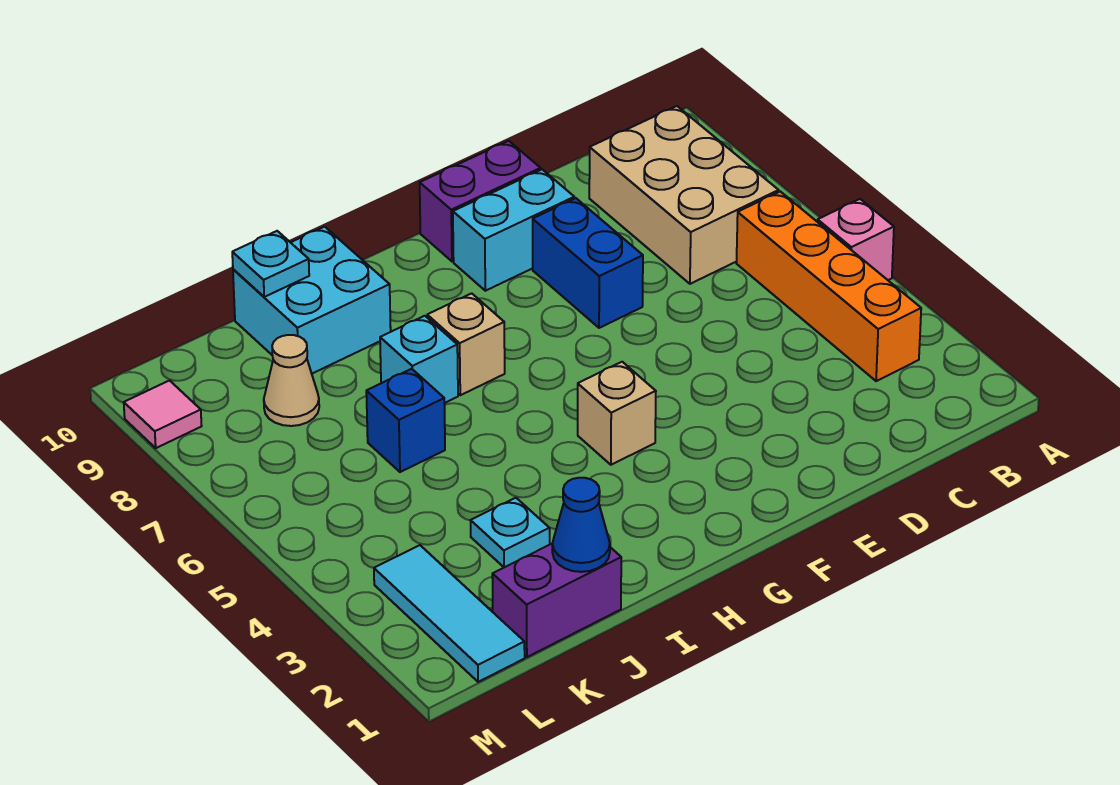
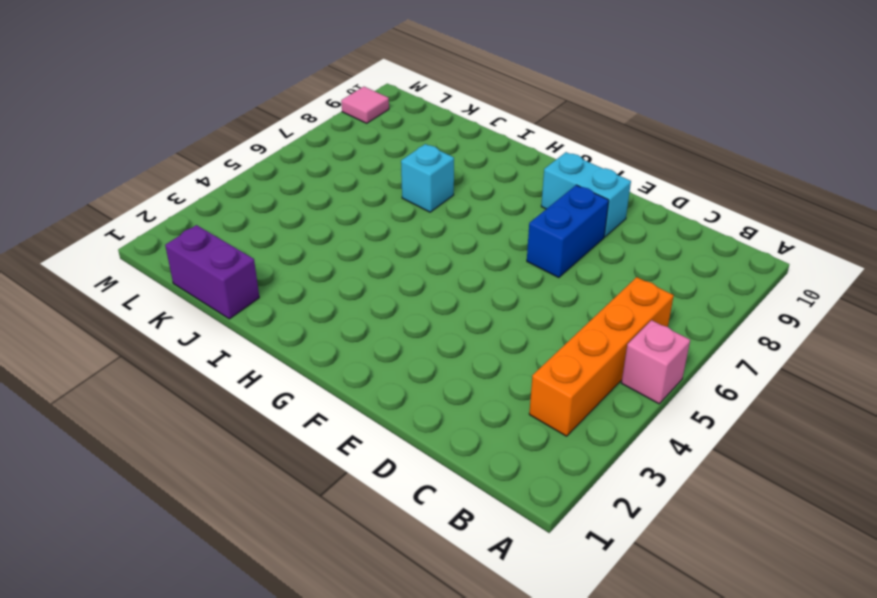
none -> tan brick B7:C9 level 1
none -> purple brick E10:F10 level 1
none -> tan brick G4 level 1

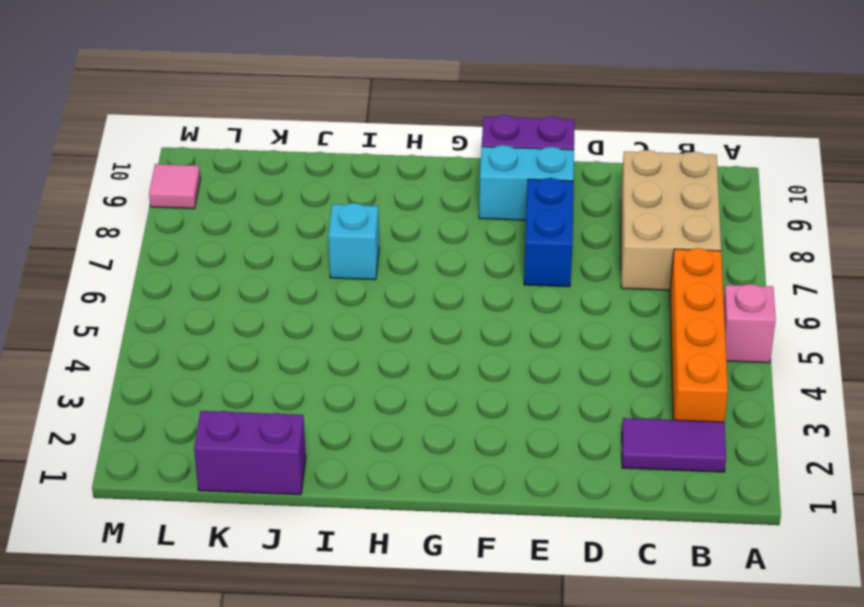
purple tile B2:C2 level 1 -> none
none -> tan brick G4 level 1
none -> tan brick H7 level 1
none -> cyan brick I9:J10 level 1

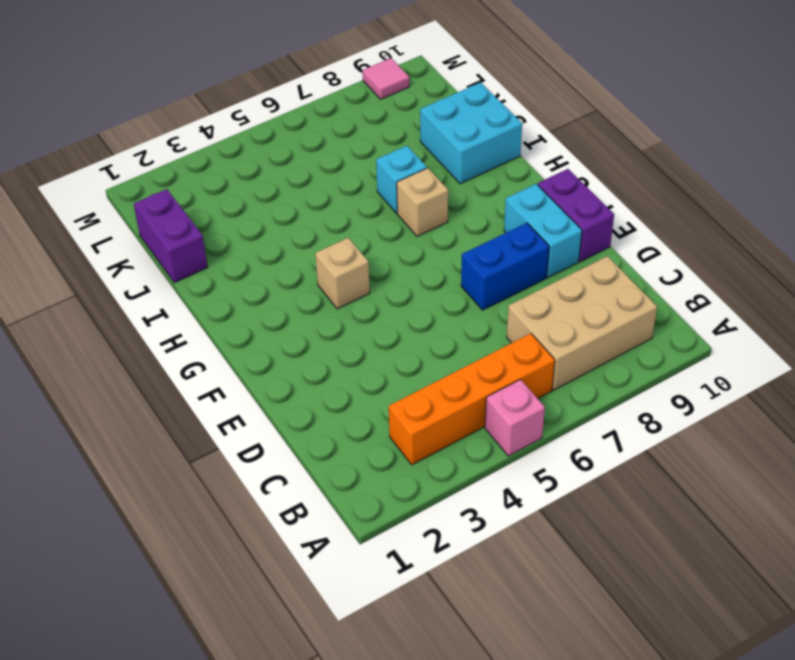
none -> cyan plate J3 level 1
none -> blue brick J6 level 1
none -> tan cone K8 level 1

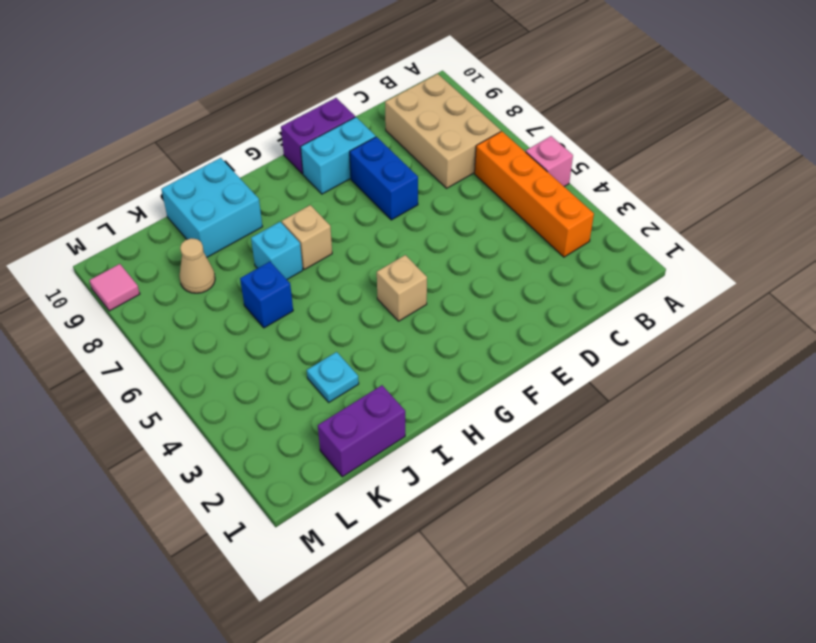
none -> cyan tile L1:L3 level 1
none -> blue cone J1 level 2
none -> cyan plate J10 level 2

